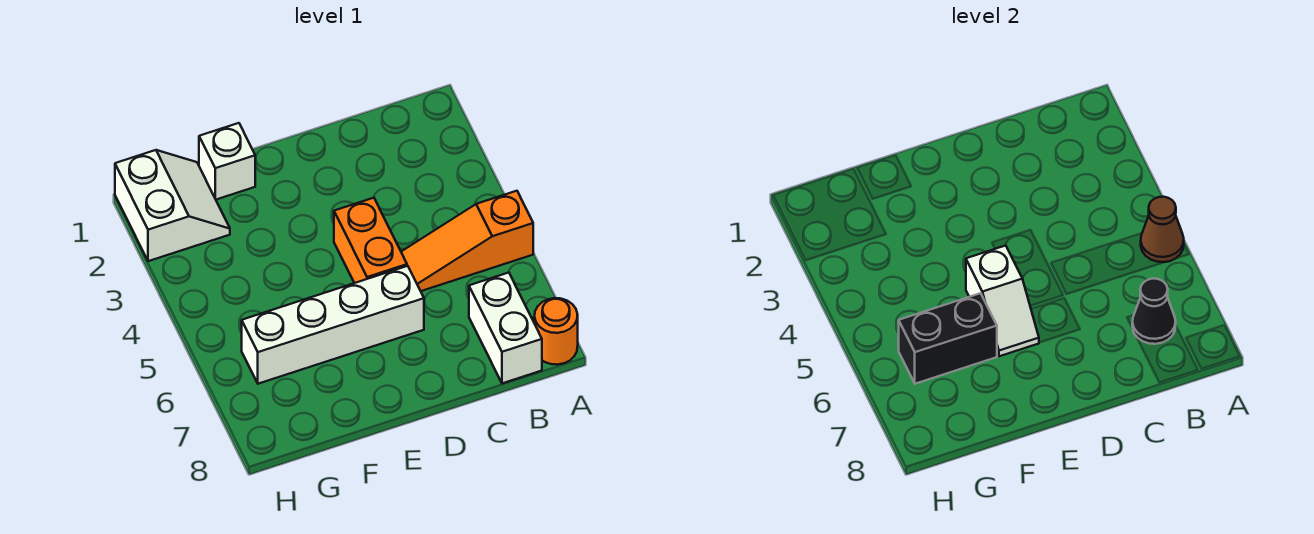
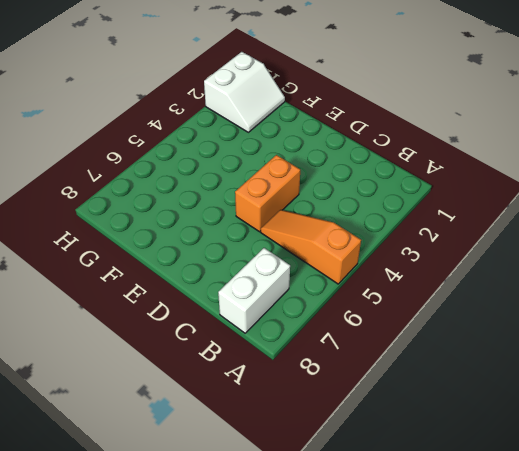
none -> orange round brick A8 level 1
none -> white brick D6:G6 level 1

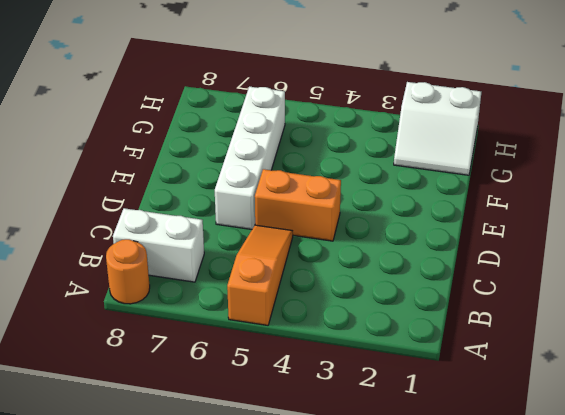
none -> white brick F1 level 1
none -> brown cone A5 level 2

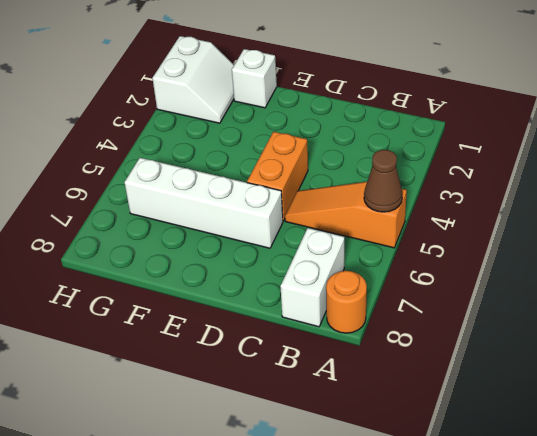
none -> black cone B7 level 2
none -> white slope E5:E6 level 2 top 5

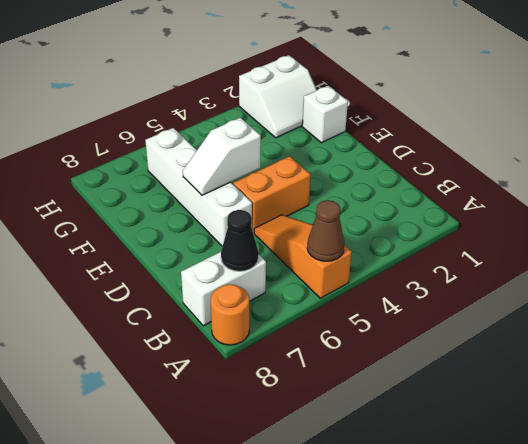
none -> black brick F6:G6 level 2

